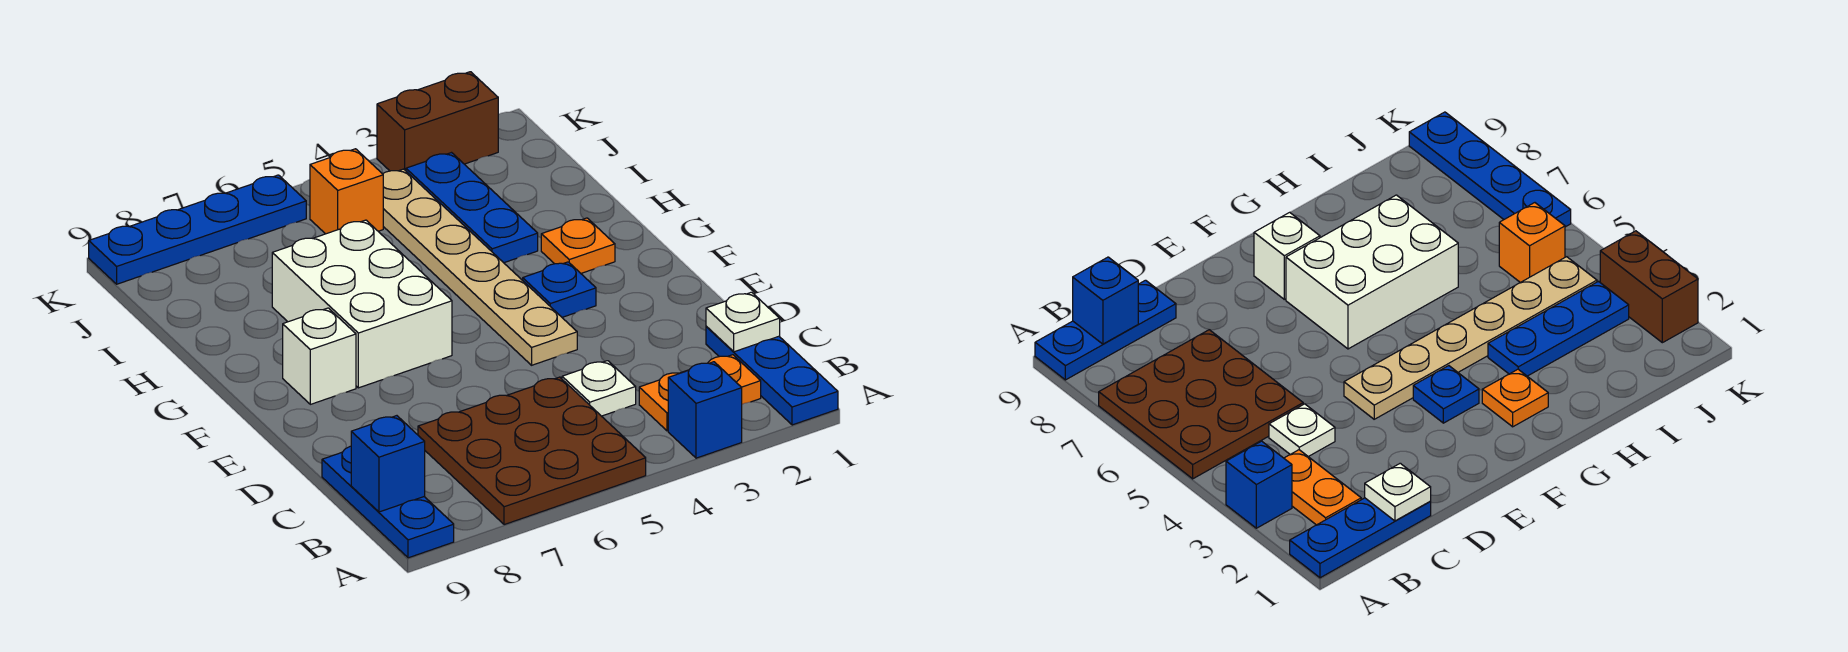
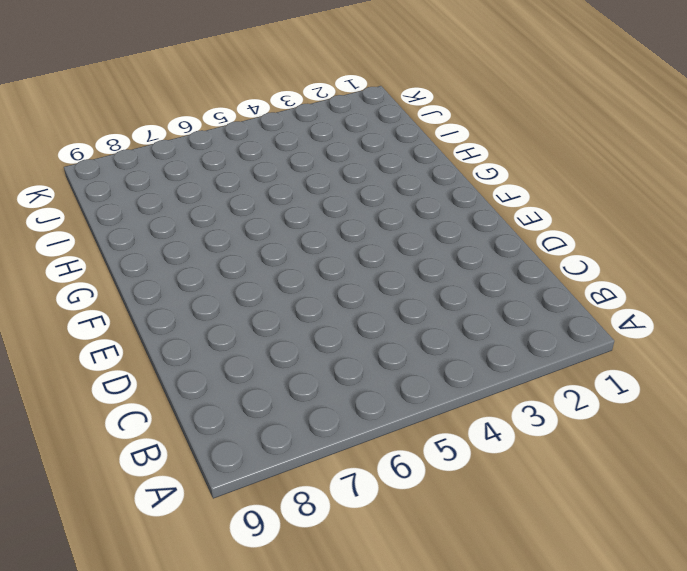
none -> blue plate A1:C1 level 1
none -> blue brick A3 level 1
none -> brown plate A5:C7 level 1

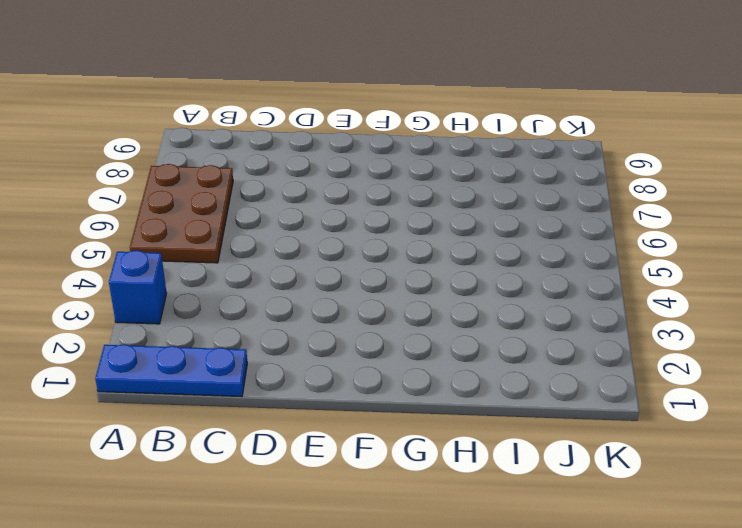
brown plate A5:B7 level 1 -> brown plate A5:C7 level 1
none -> blue plate A9:C9 level 1
none -> orange plate B2:B3 level 1
none -> white plate C4 level 1

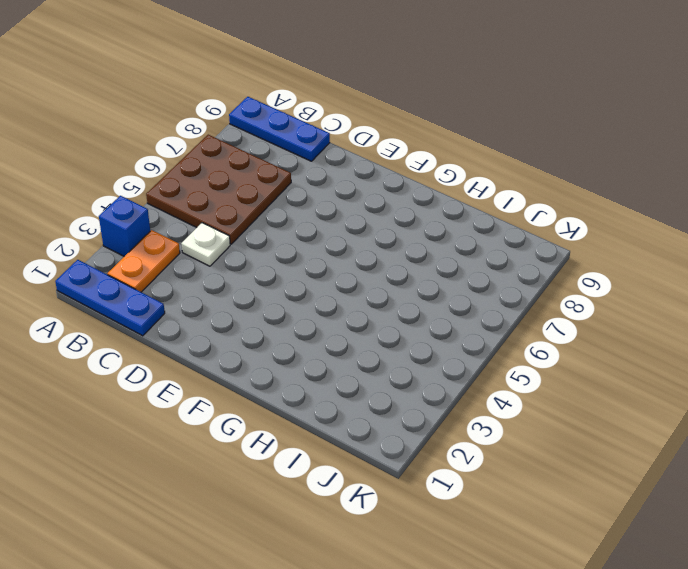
none -> tan plate E4:J4 level 1
none -> blue plate F3 level 1
none -> white brick F6:H7 level 1

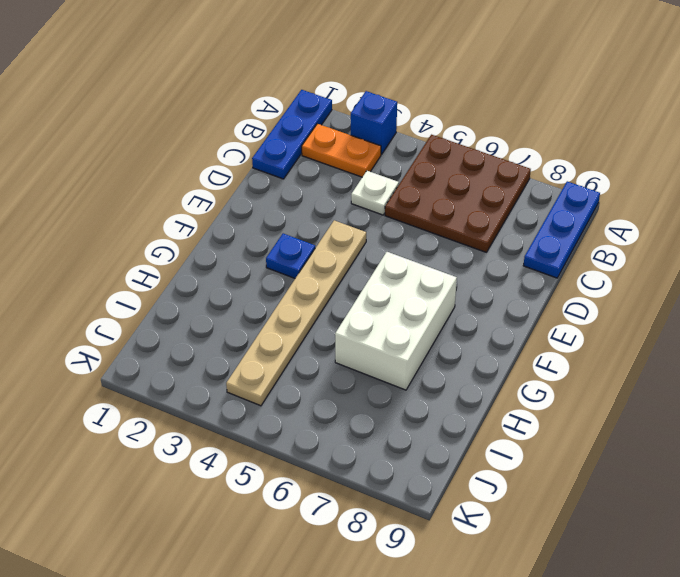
none -> white brick F8 level 1
none -> orange plate G2 level 1
none -> blue plate H3:J3 level 1

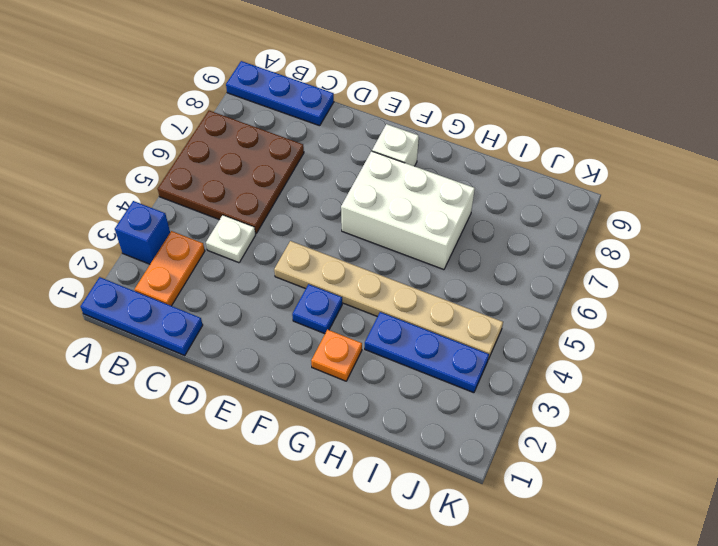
none -> orange brick J5 level 1
none -> brown brick K2:K3 level 1
none -> blue plate K6:K9 level 1

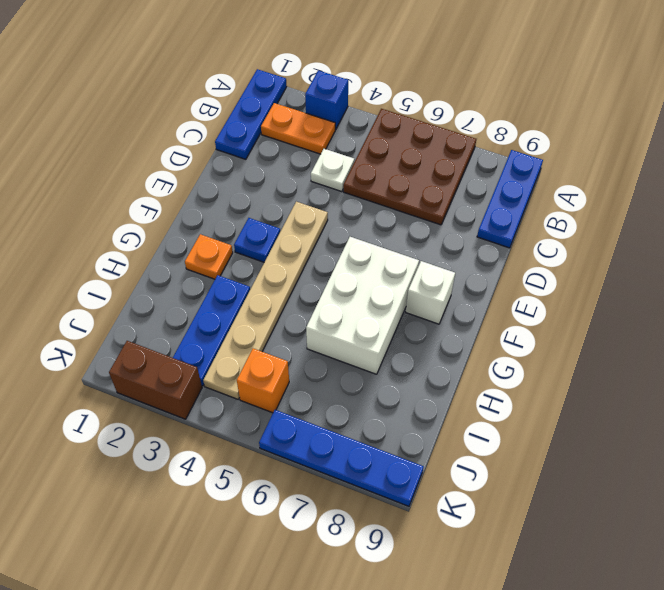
none -> blue brick B9 level 2
none -> white plate C1 level 2

